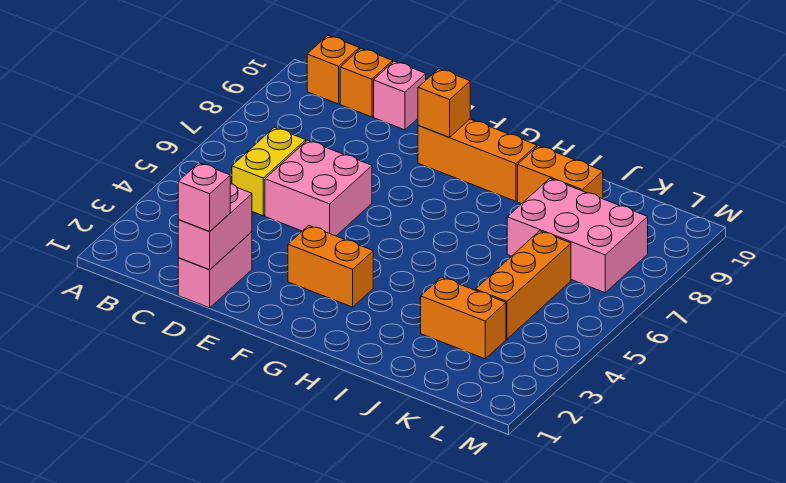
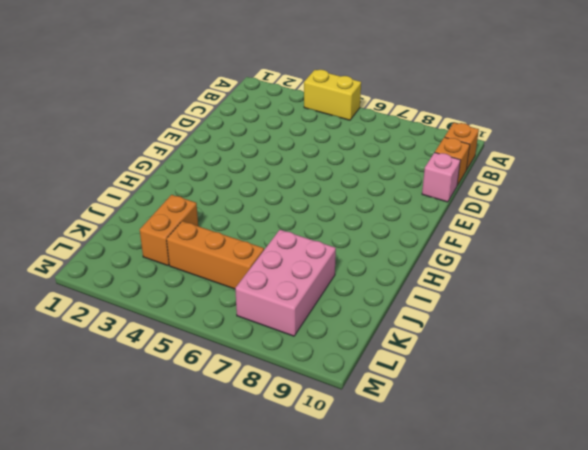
yellow brick A4:A5 level 1 -> yellow brick C5:C6 level 1
none -> pink brick D1:D2 level 1
none -> pink brick D5:E6 level 1
none -> orange brick F3:G3 level 1

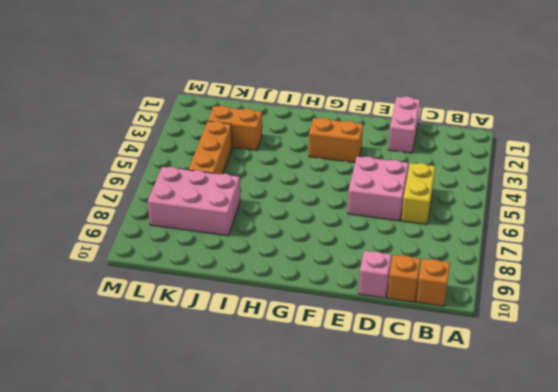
none -> orange brick F9:H9 level 1
none -> orange brick I9:J9 level 1
none -> pink brick D1:D2 level 2

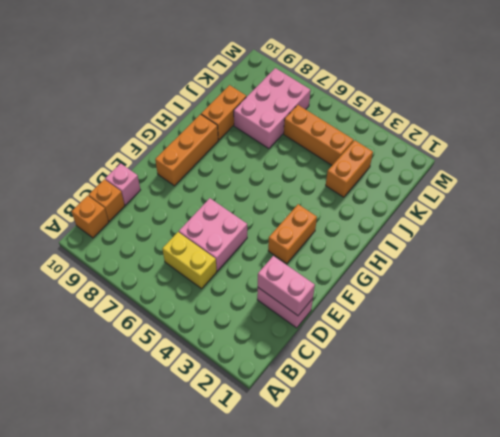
none -> orange brick F9 level 2
none -> pink brick D1 level 3

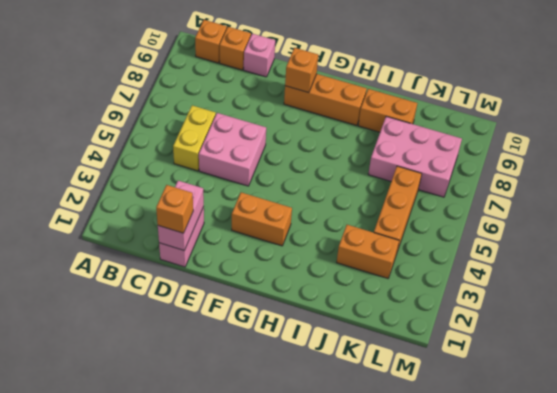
orange brick D1 level 3 -> pink brick D1 level 3

